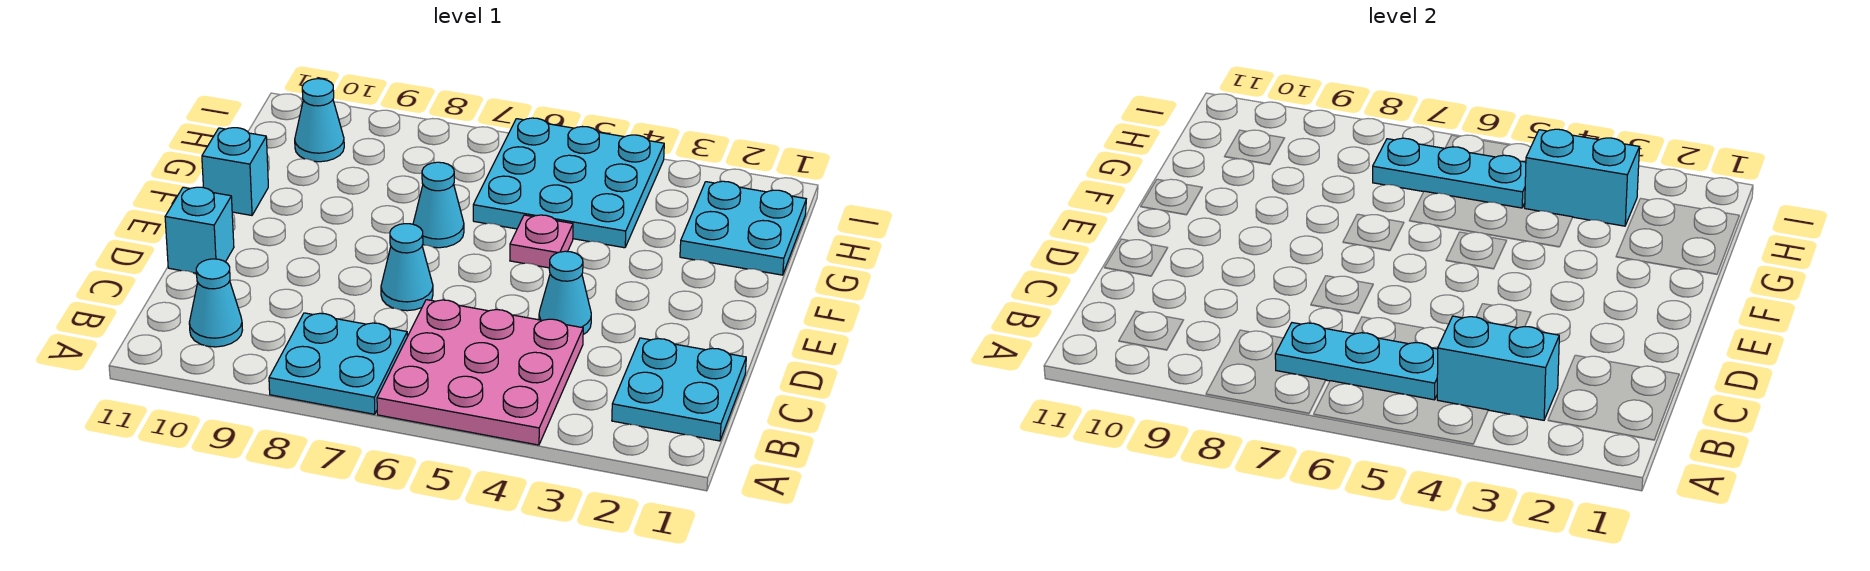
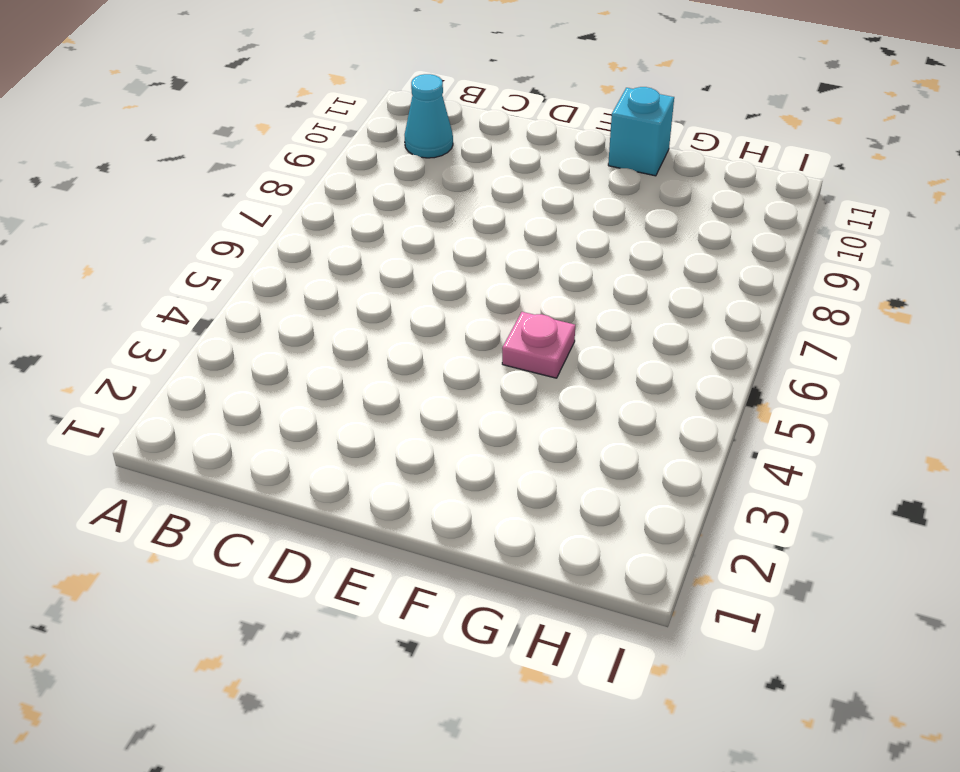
none -> pink plate A4:C6 level 1
none -> cyan plate A7:B8 level 1
none -> cyan plate B1:C2 level 1

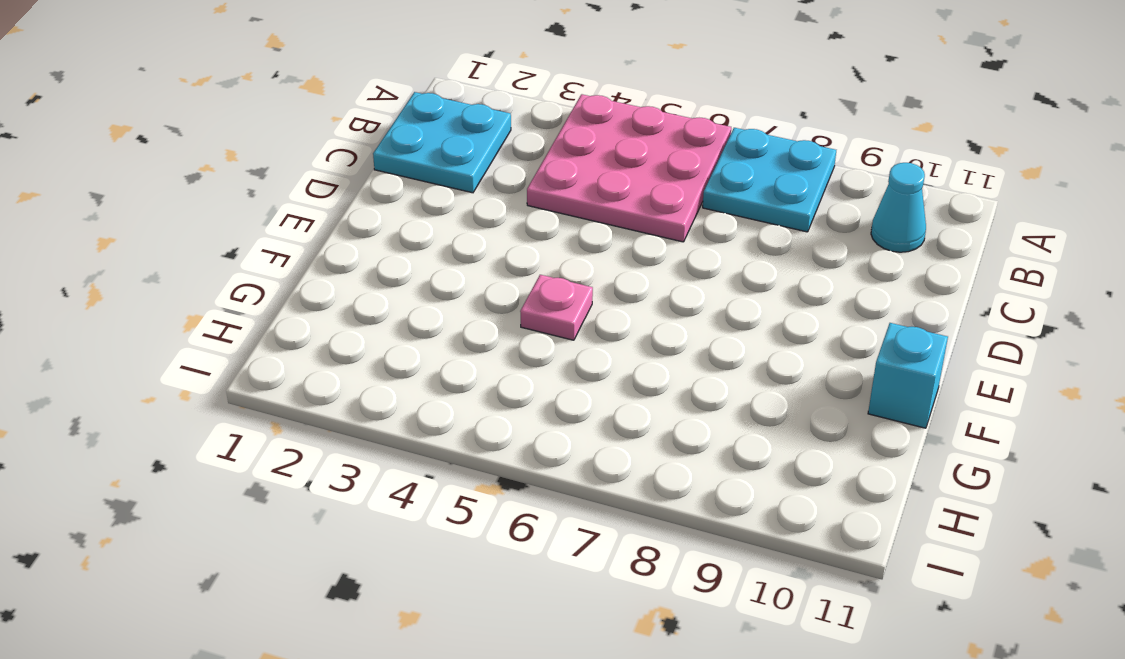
none -> cyan cone D4 level 1
none -> cyan cone D7 level 1
none -> cyan brick D11 level 1

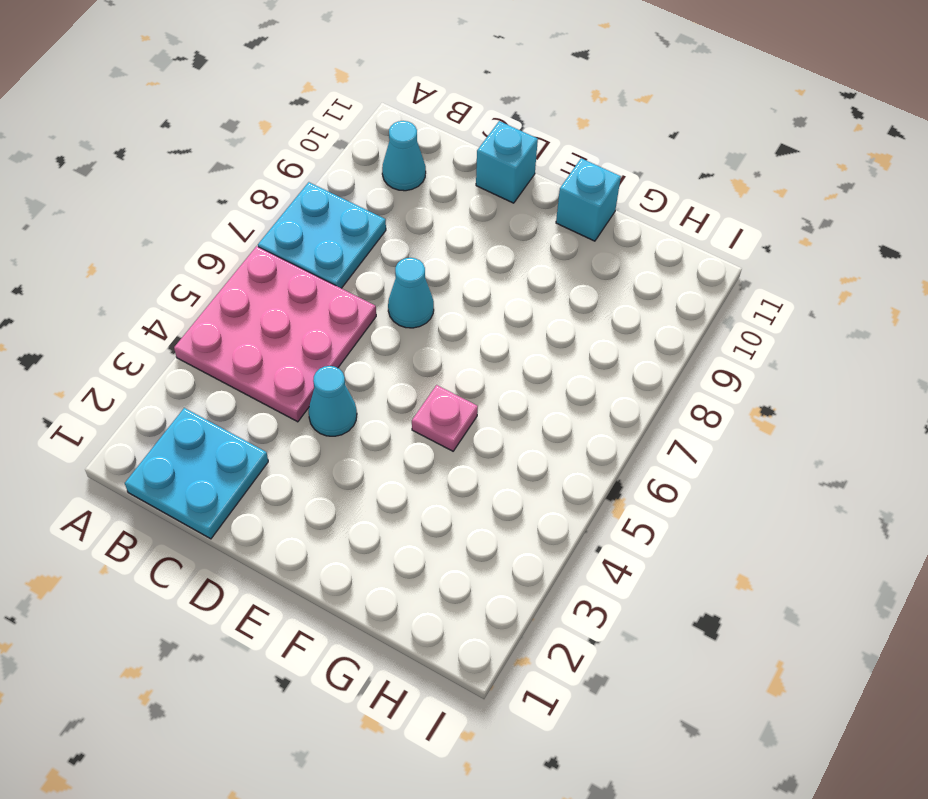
none -> cyan cone F7 level 1
none -> cyan plate G1:H2 level 1
none -> cyan plate G4:I6 level 1

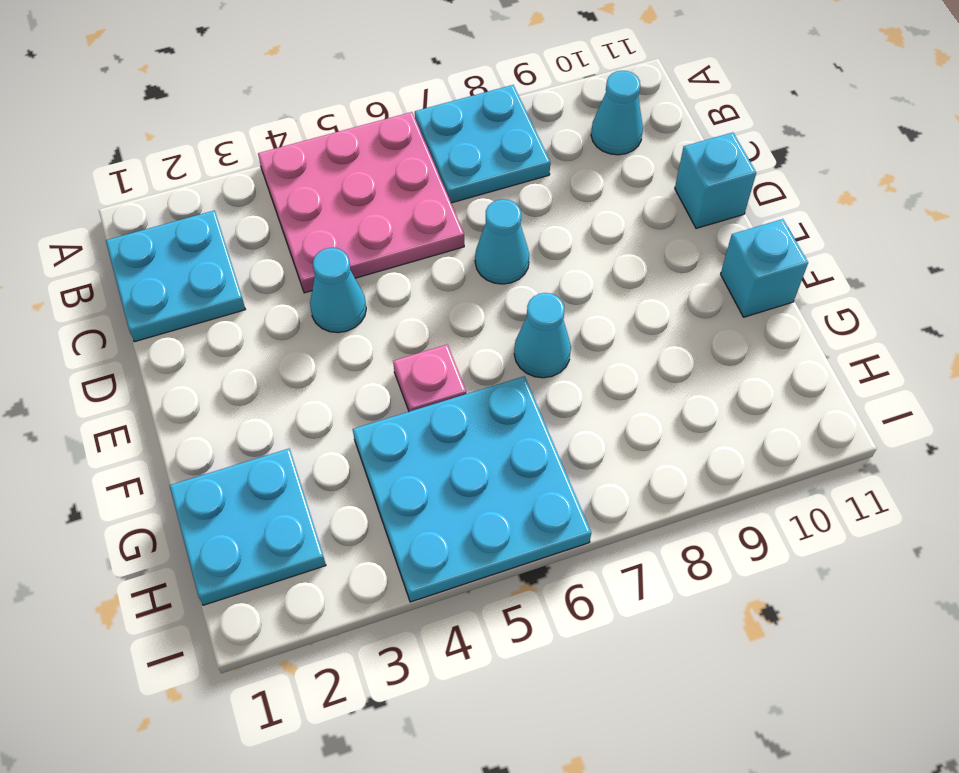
none -> cyan cone H10 level 1
none -> cyan brick B3:B4 level 2
none -> cyan plate B5:B7 level 2

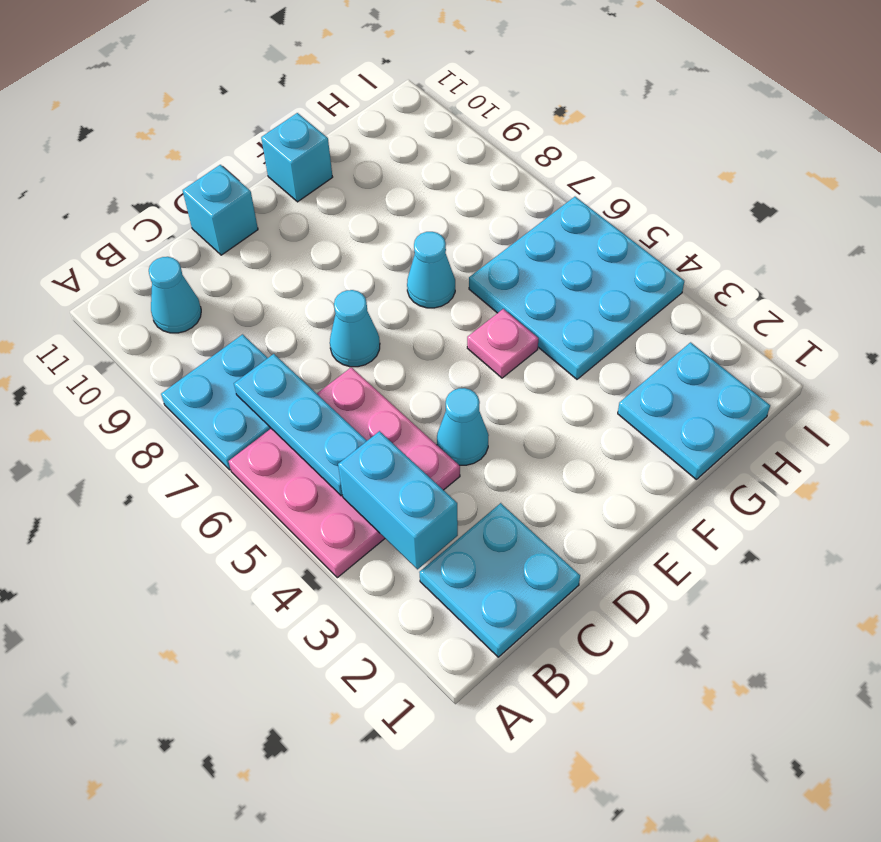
none -> cyan cone H10 level 1
none -> cyan brick H3:H4 level 2
none -> cyan plate H5:H7 level 2

